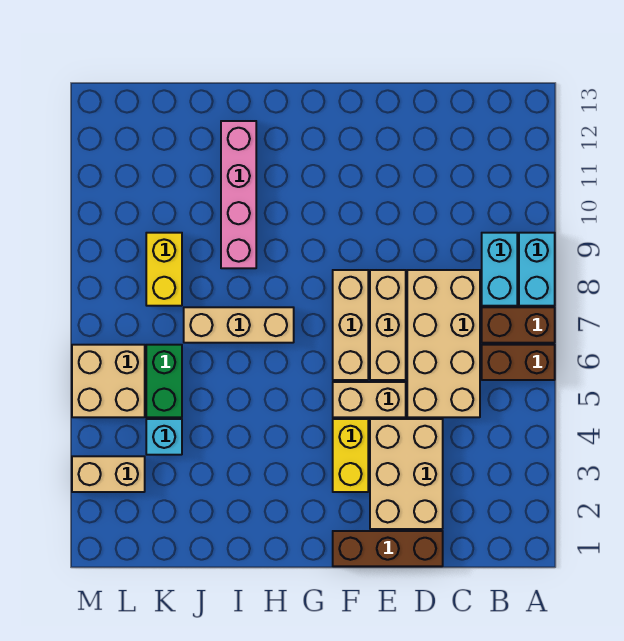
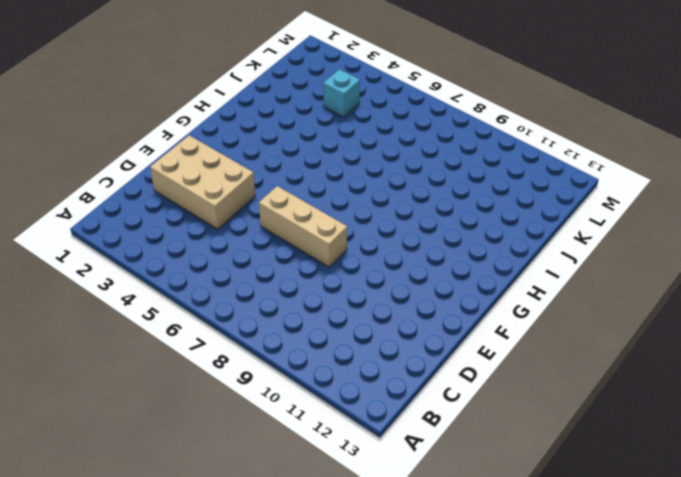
none -> brown brick A6:B6 level 1
none -> brown brick A7:B7 level 1
none -> cyan brick A8:A9 level 1

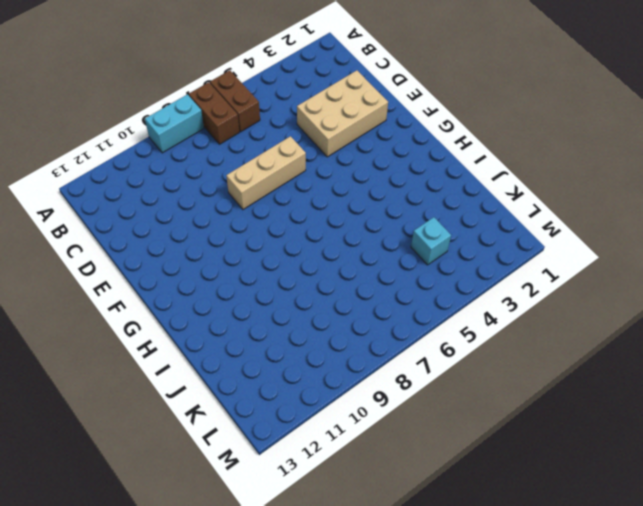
none -> cyan brick B8:B9 level 1
none -> tan brick C5:D8 level 1
none -> brown brick D1:F1 level 1

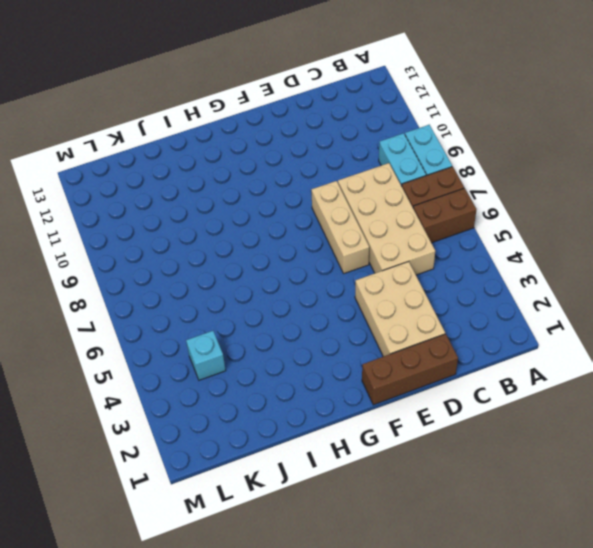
none -> tan brick E5:F5 level 1
none -> yellow brick F3:F4 level 1
none -> tan brick F6:F8 level 1

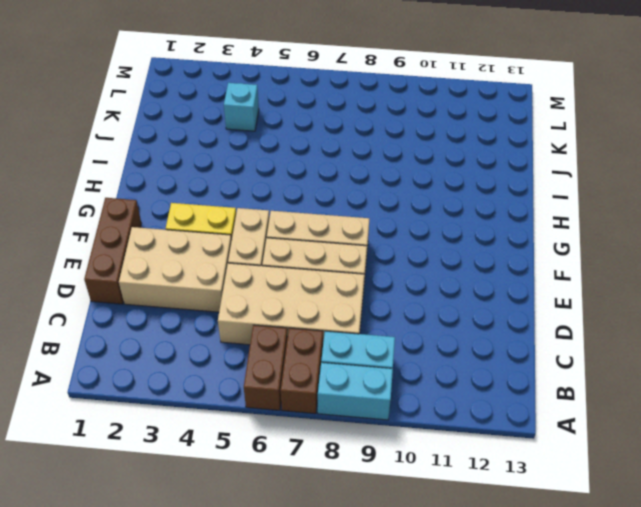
none -> tan brick H7:J7 level 1
none -> pink brick I9:I12 level 1
none -> green brick K5:K6 level 1

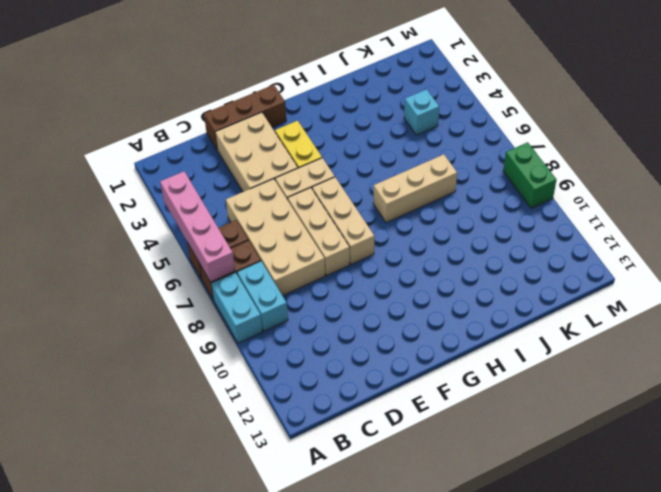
pink brick A4:A7 level 2 -> pink brick I9:I12 level 1
green brick M8:M9 level 1 -> green brick K5:K6 level 1
none -> yellow brick K8:K9 level 1
none -> tan brick L3:M3 level 1
none -> tan brick L5:M6 level 1

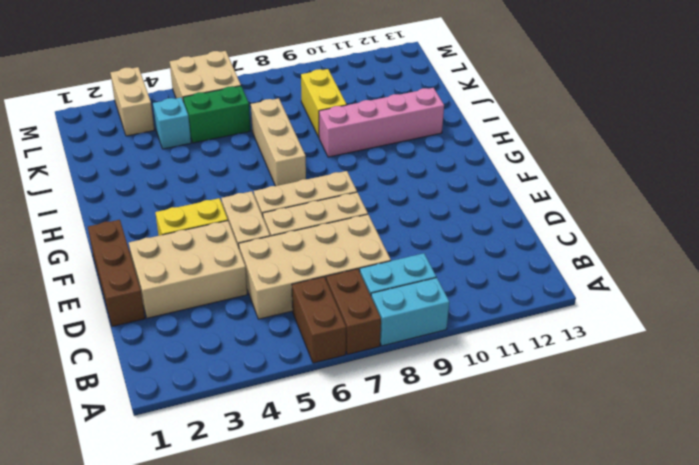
yellow brick J9:K9 level 1 -> yellow brick K8:K9 level 1

